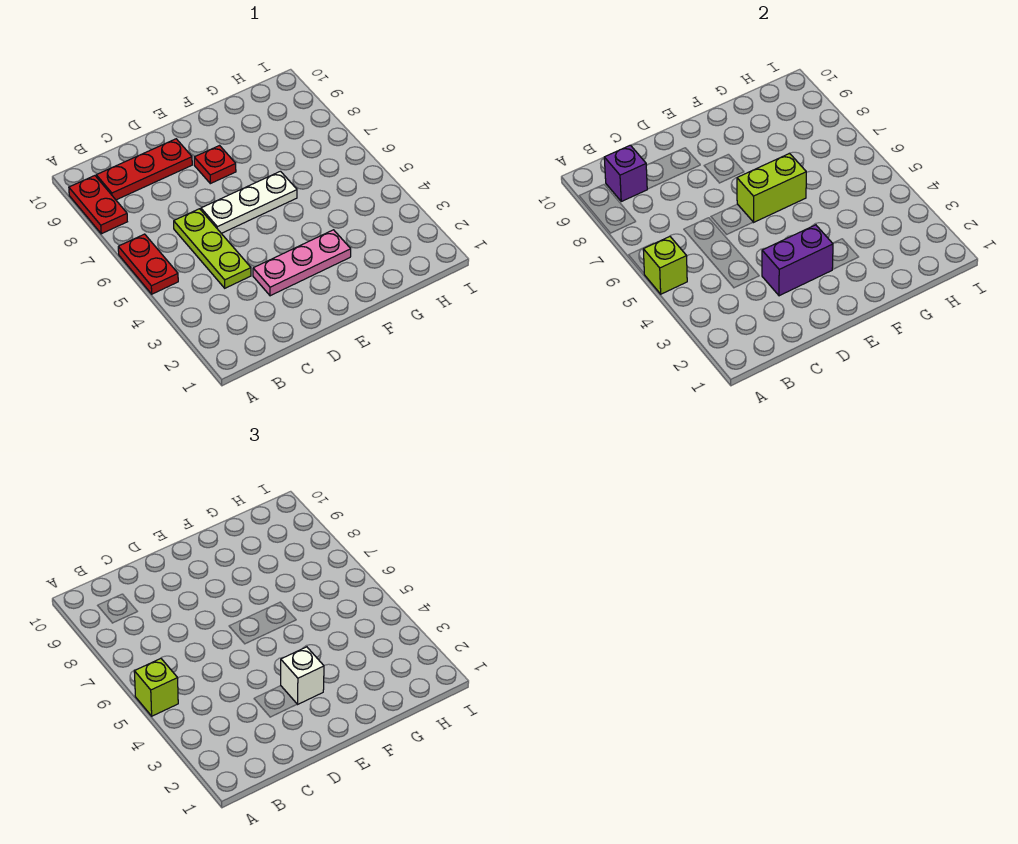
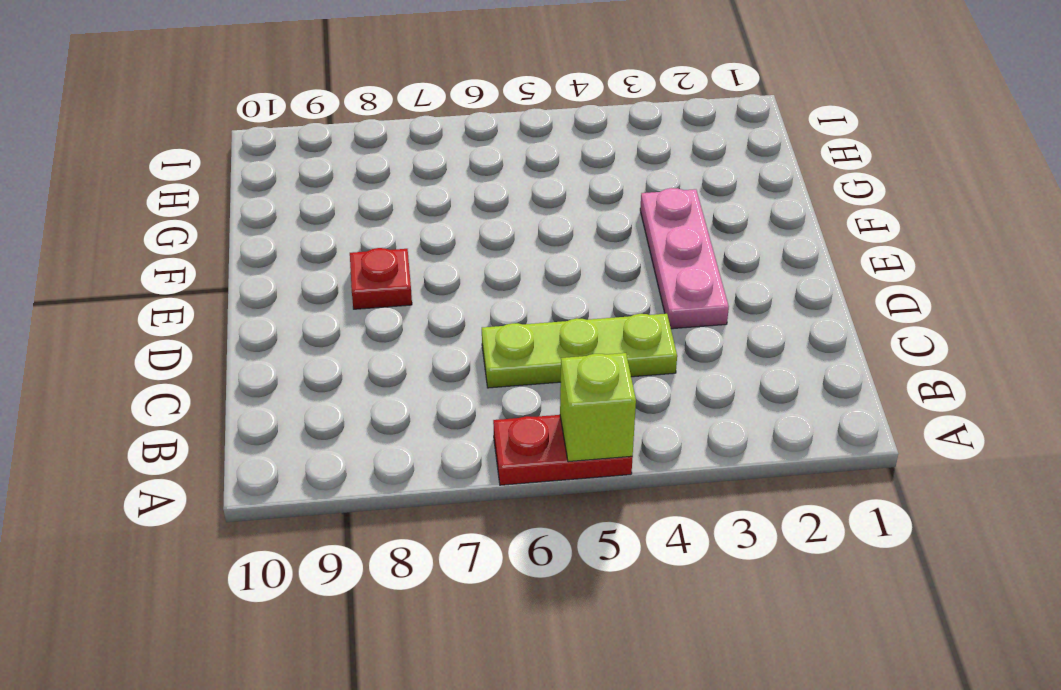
none -> red plate A8:A9 level 1
none -> red plate B9:D9 level 1
none -> white plate D6:F6 level 1

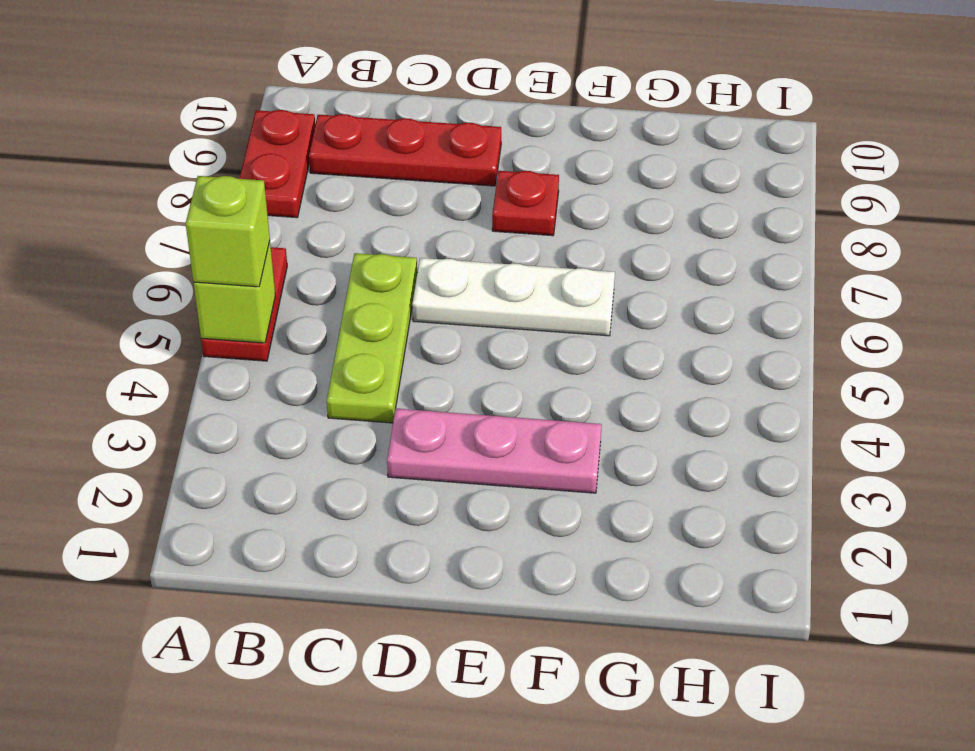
none -> purple brick B9 level 2
none -> purple brick D3:E3 level 2
none -> lime brick E6:F6 level 2

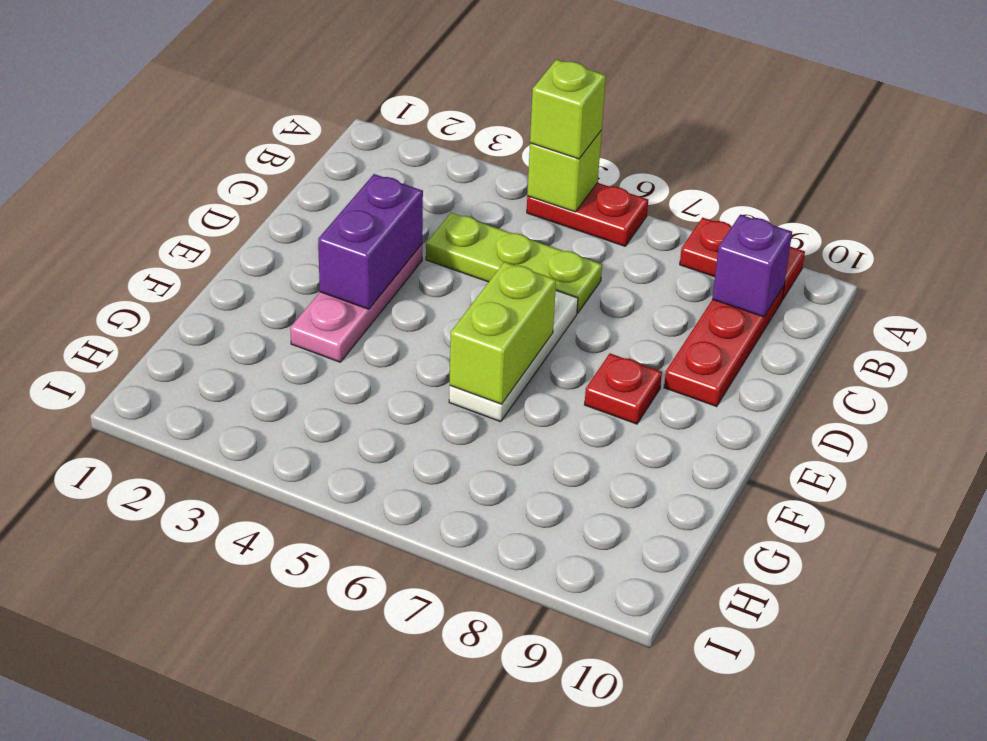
none -> white brick E3 level 3

